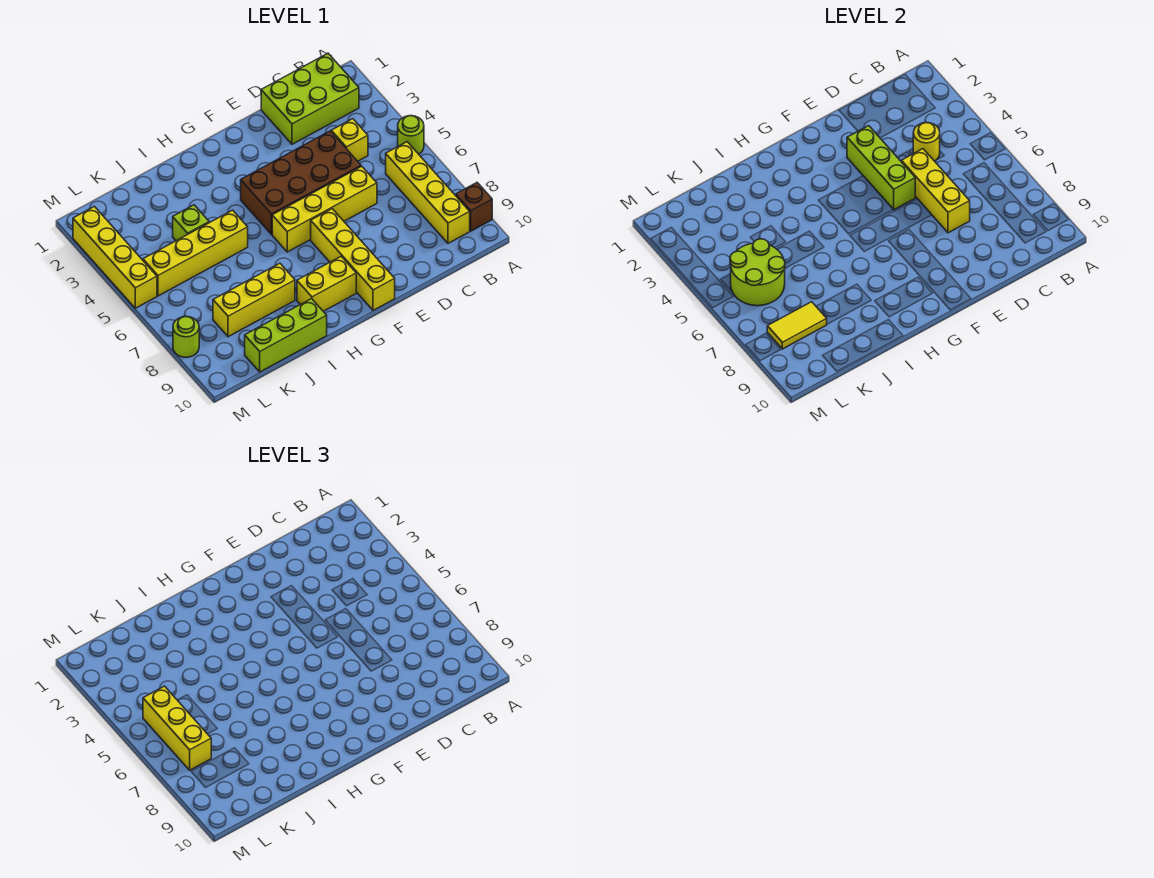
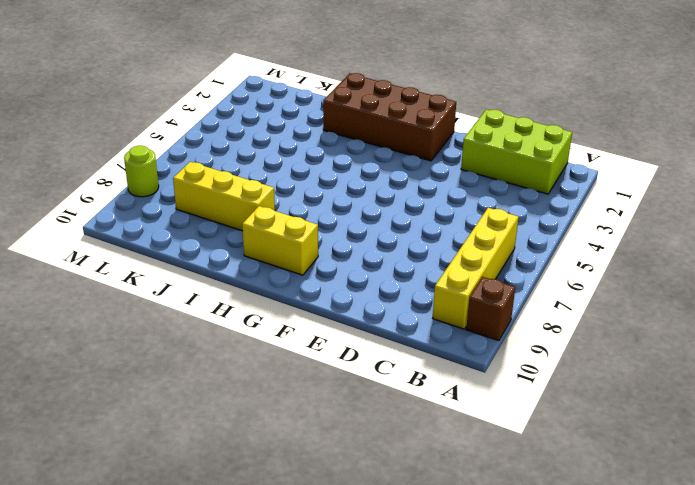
brown brick F1:I2 level 1 -> brown brick D4:G5 level 1
none -> lime round brick A5 level 1
none -> yellow brick C4 level 1
none -> yellow brick D6:G6 level 1

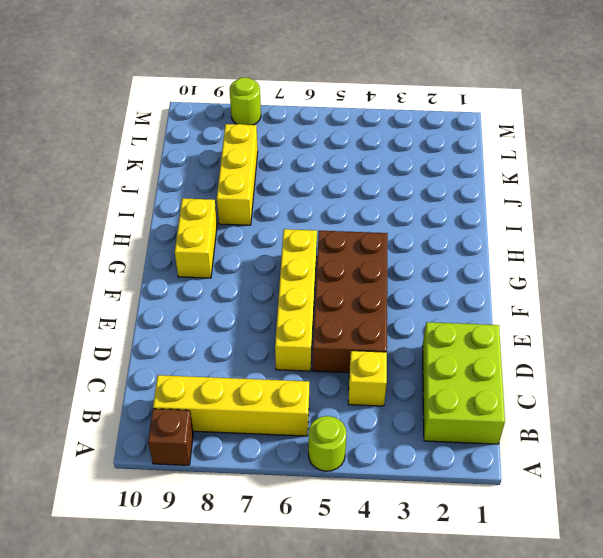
none -> yellow brick F7:F10 level 1
none -> yellow brick I5:L5 level 1
none -> lime brick I10:K10 level 1

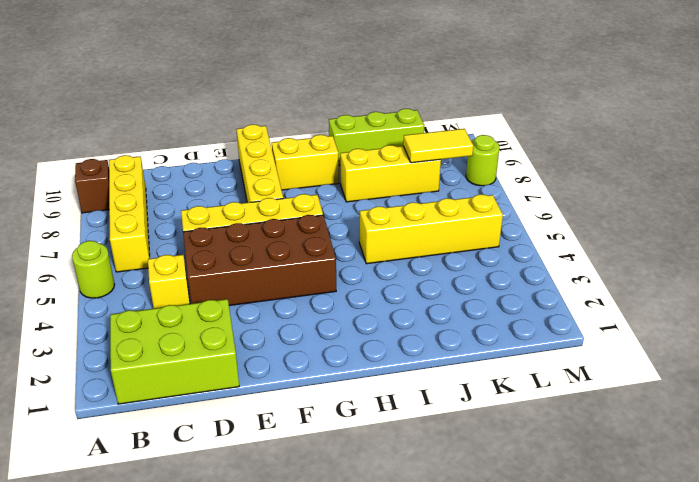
none -> lime brick J4 level 1
none -> yellow brick M2:M5 level 1
none -> yellow round brick C4 level 2

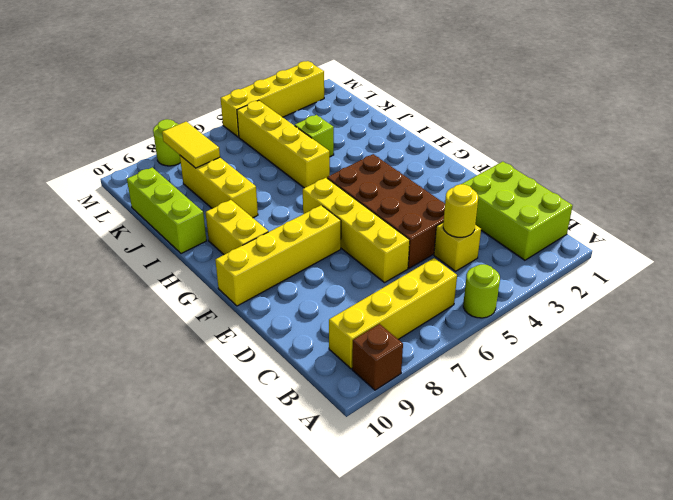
none -> yellow brick D5:D7 level 2
none -> lime brick E3:E5 level 2
none -> lime round brick K5:L6 level 2

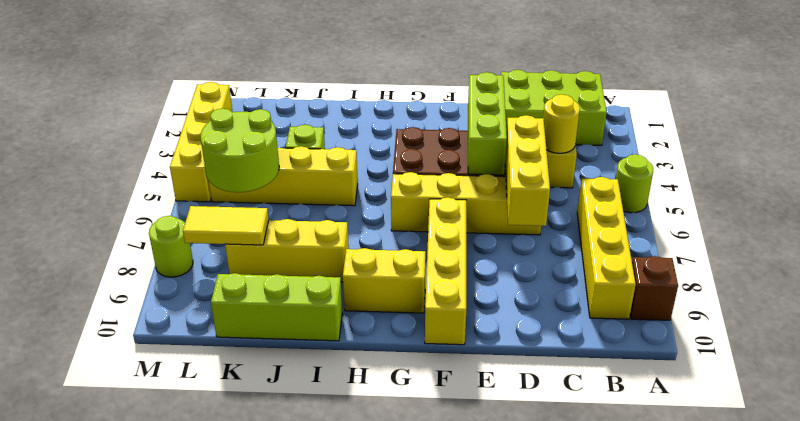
none -> yellow brick L5:L7 level 3

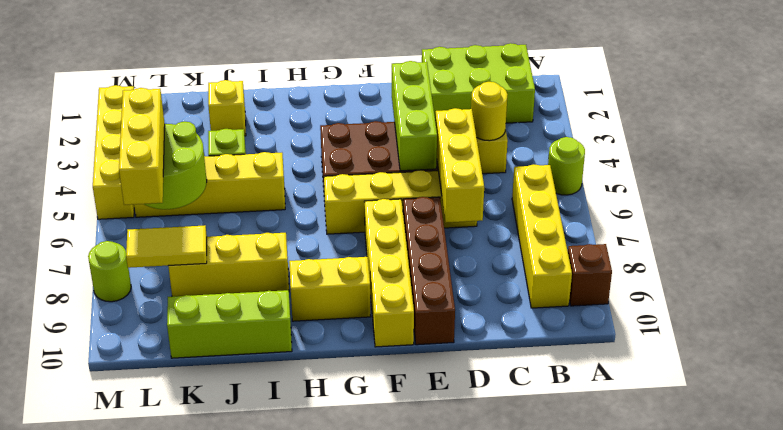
brown brick E7:E10 level 1 -> none
yellow brick J2 level 1 -> none

